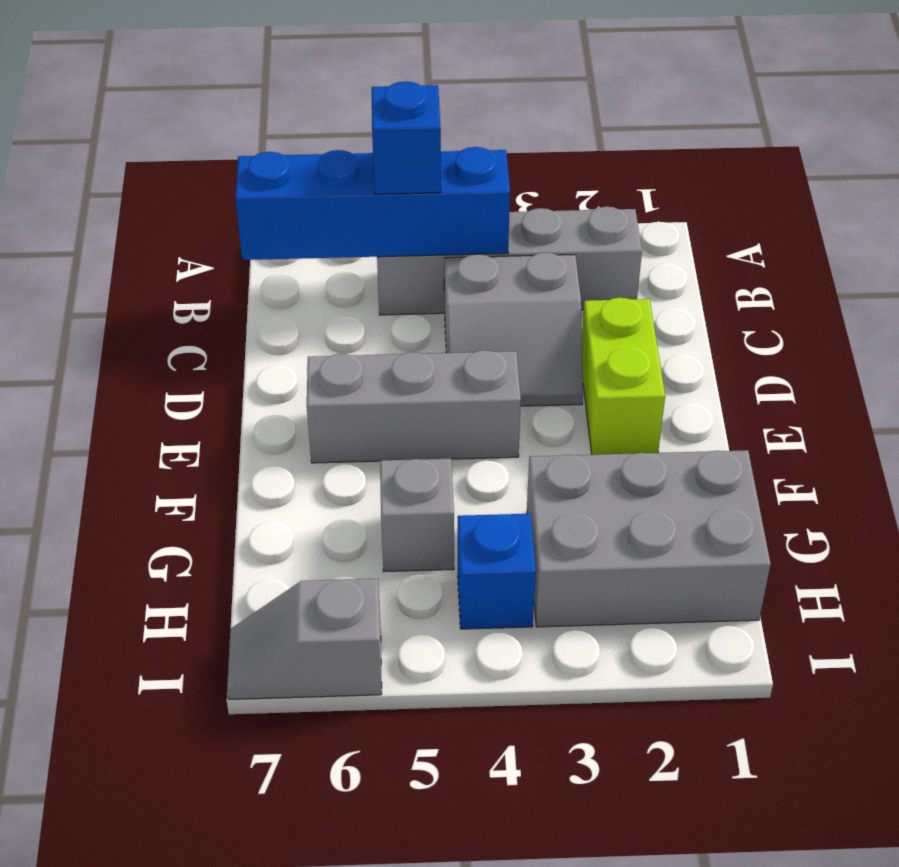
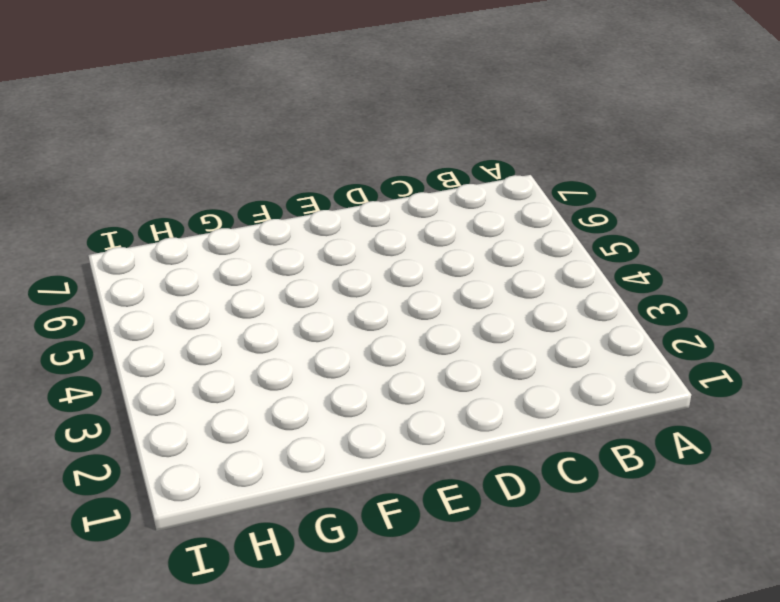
none -> grey brick B2:B5 level 1
none -> grey slope C3:D4 level 1 top C

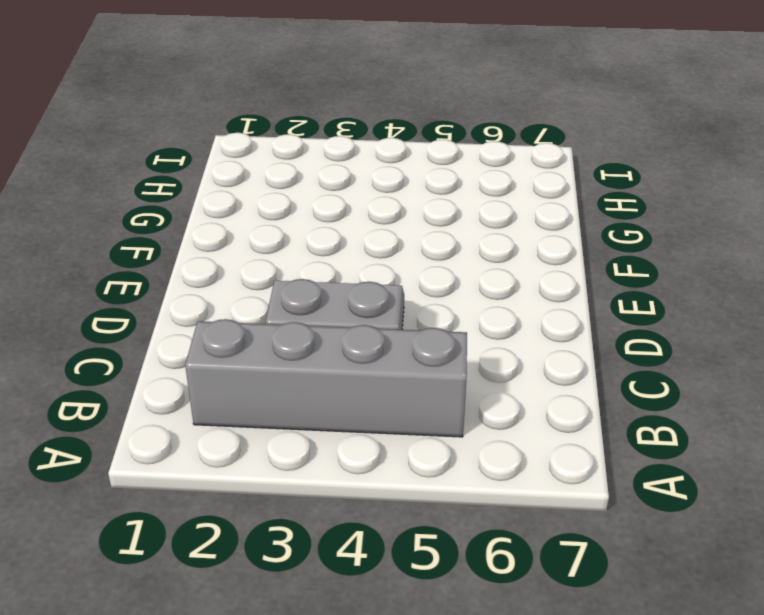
none -> lime brick D2:E2 level 1
none -> grey brick E4:E6 level 1

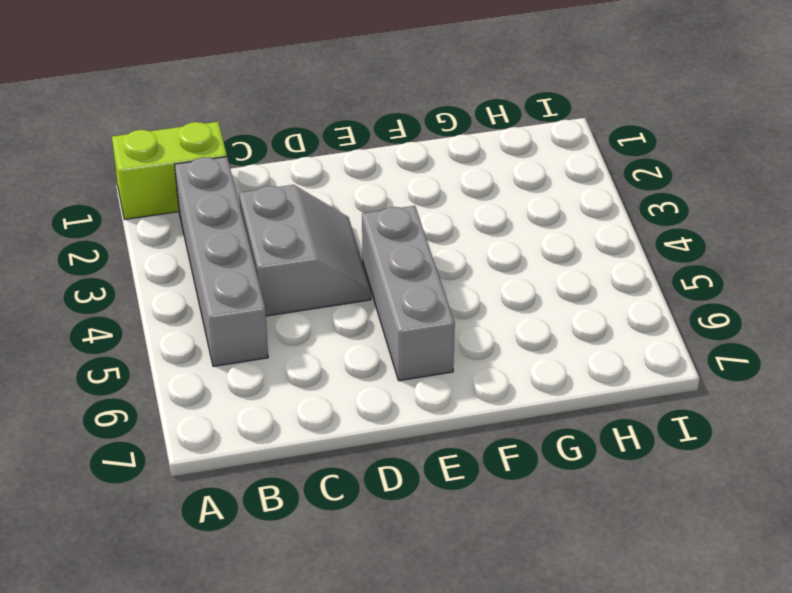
lime brick A1:B1 level 1 -> lime brick D2:E2 level 1
none -> grey brick G1:H3 level 1
none -> grey brick G5 level 1

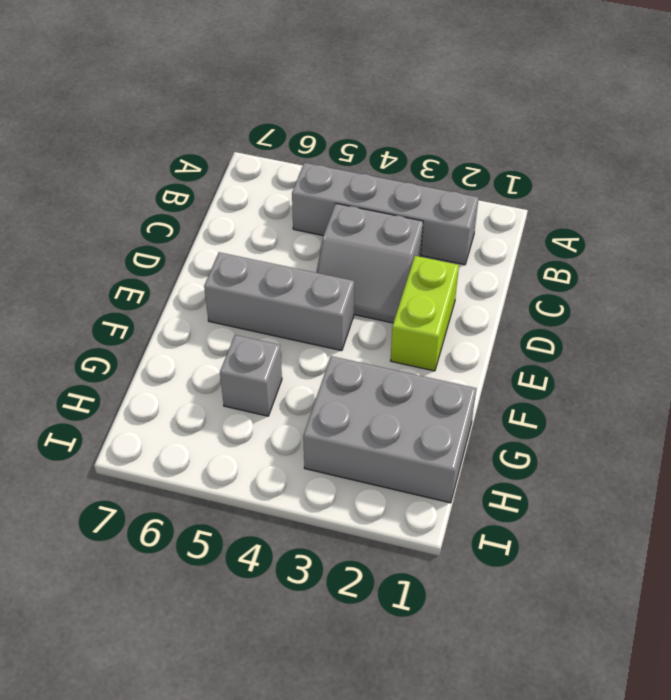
none -> blue brick H4 level 1
none -> grey slope I6:I7 level 1 top 6

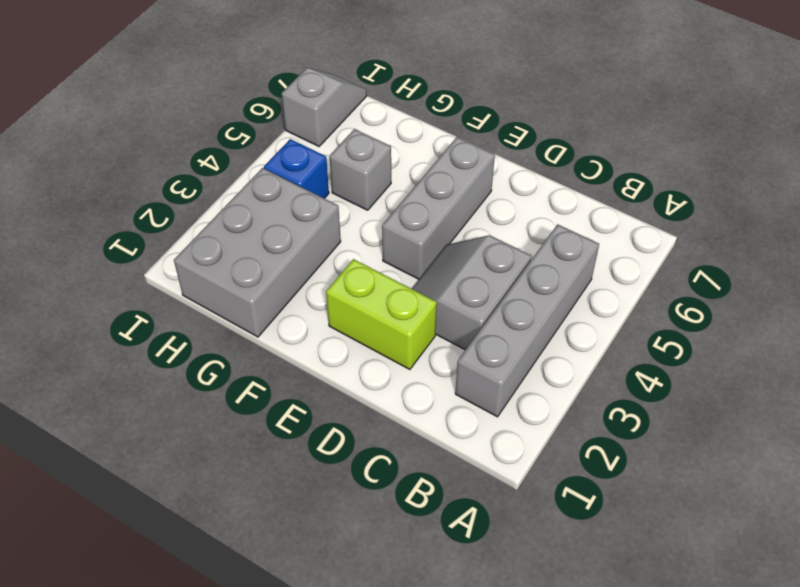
none -> blue brick B4:B7 level 2
none -> blue brick B5 level 3

